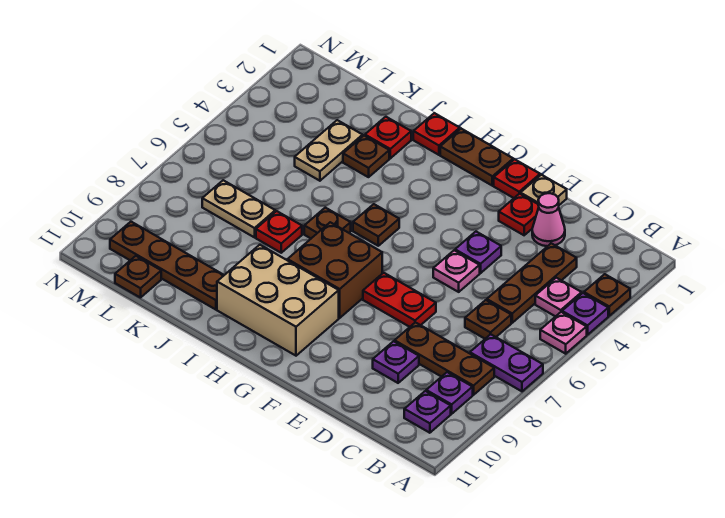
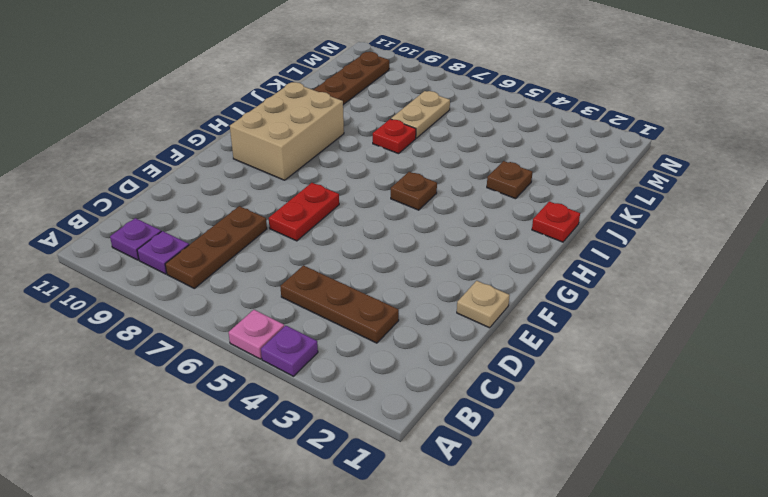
none -> brown plate A3 level 1
none -> purple plate A7:B7 level 1
none -> pink plate B4 level 1
none -> brown plate C6 level 1

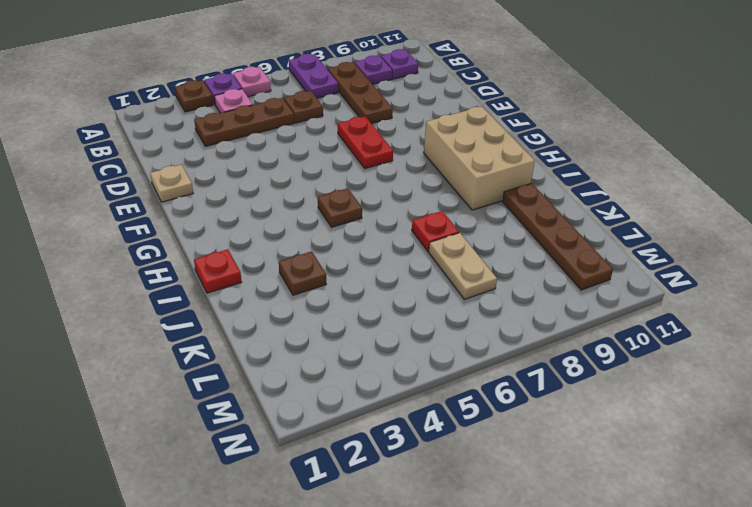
none -> pink cone D2 level 1
none -> purple plate D9 level 1
none -> red plate E2 level 1
none -> purple plate E4 level 1

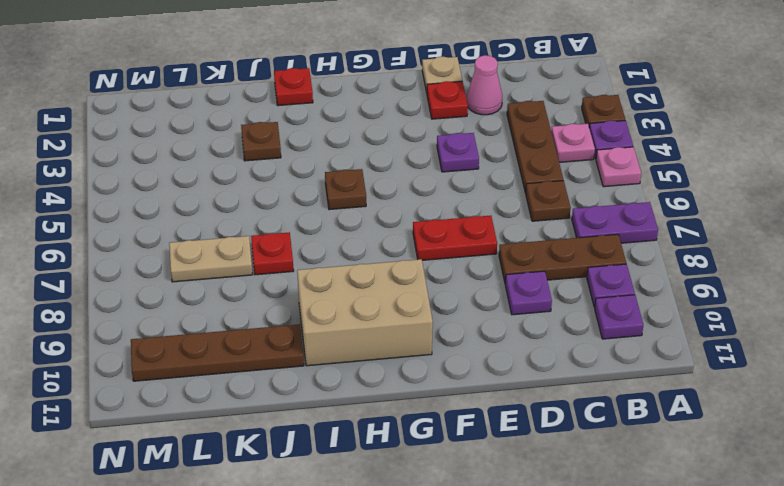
none -> pink plate E5 level 1
none -> red plate F1 level 1
none -> brown plate G1:H1 level 1
none -> brown brick G7:H8 level 1

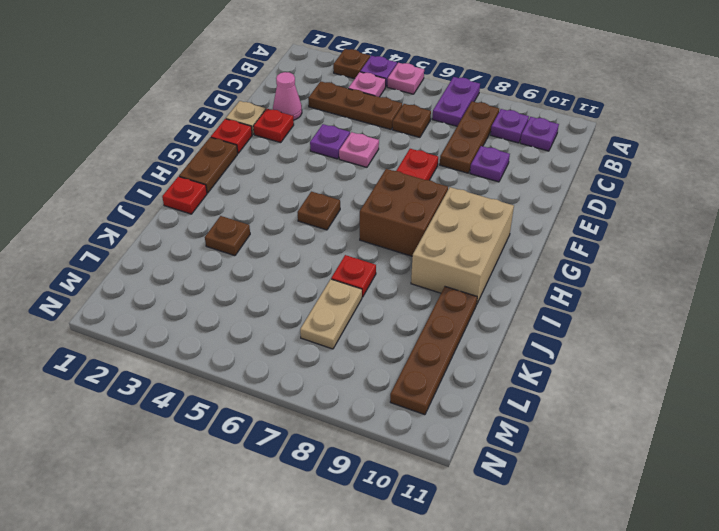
none -> brown plate I6 level 1
none -> red plate J2 level 1
none -> tan plate K3:K4 level 1
none -> brown plate L11 level 1

